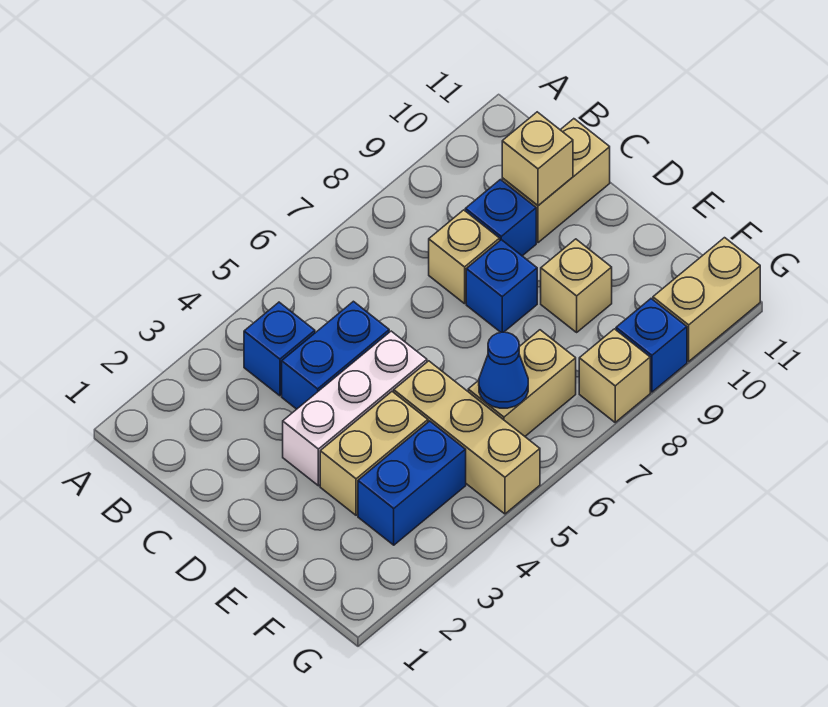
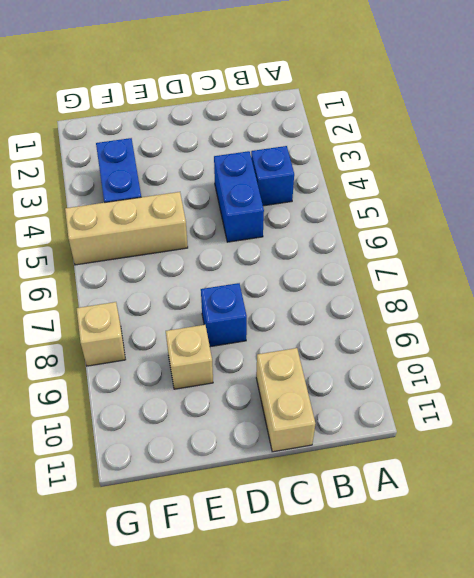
none -> tan brick C8 level 1
none -> blue brick C9 level 1
none -> white brick D3:D5 level 1

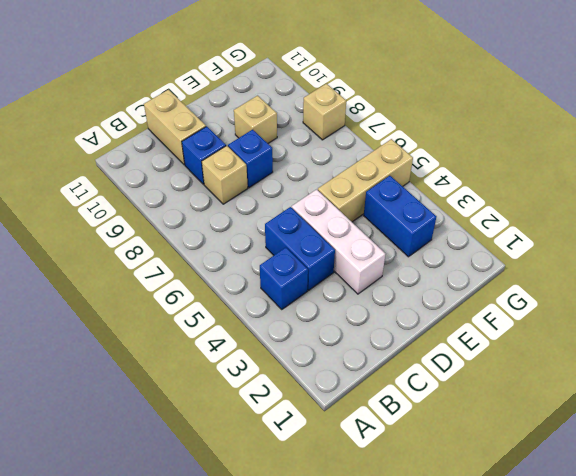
none -> tan brick E3:E4 level 1
none -> tan brick F6:F7 level 1
none -> blue brick G9 level 1

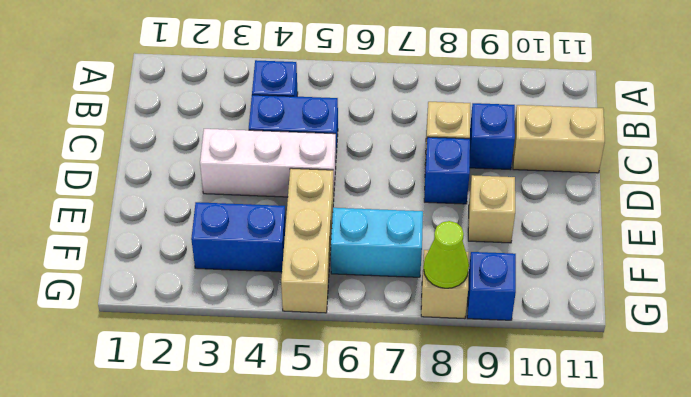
cyan brick F6:F7 level 1 -> tan brick F6:F7 level 1
lime cone G8 level 2 -> none
none -> tan brick E3:E4 level 1
none -> tan brick G10:G11 level 1
none -> tan brick C10 level 2

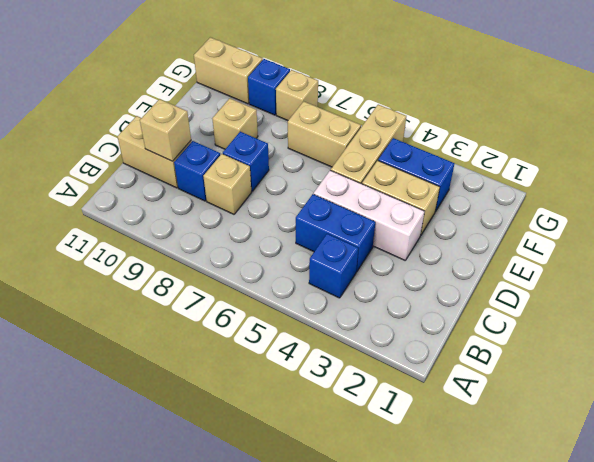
none -> blue cone F6 level 2

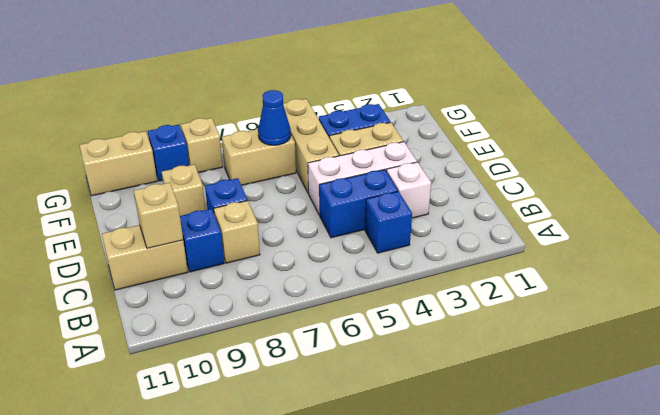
white brick C3 level 1 -> none

